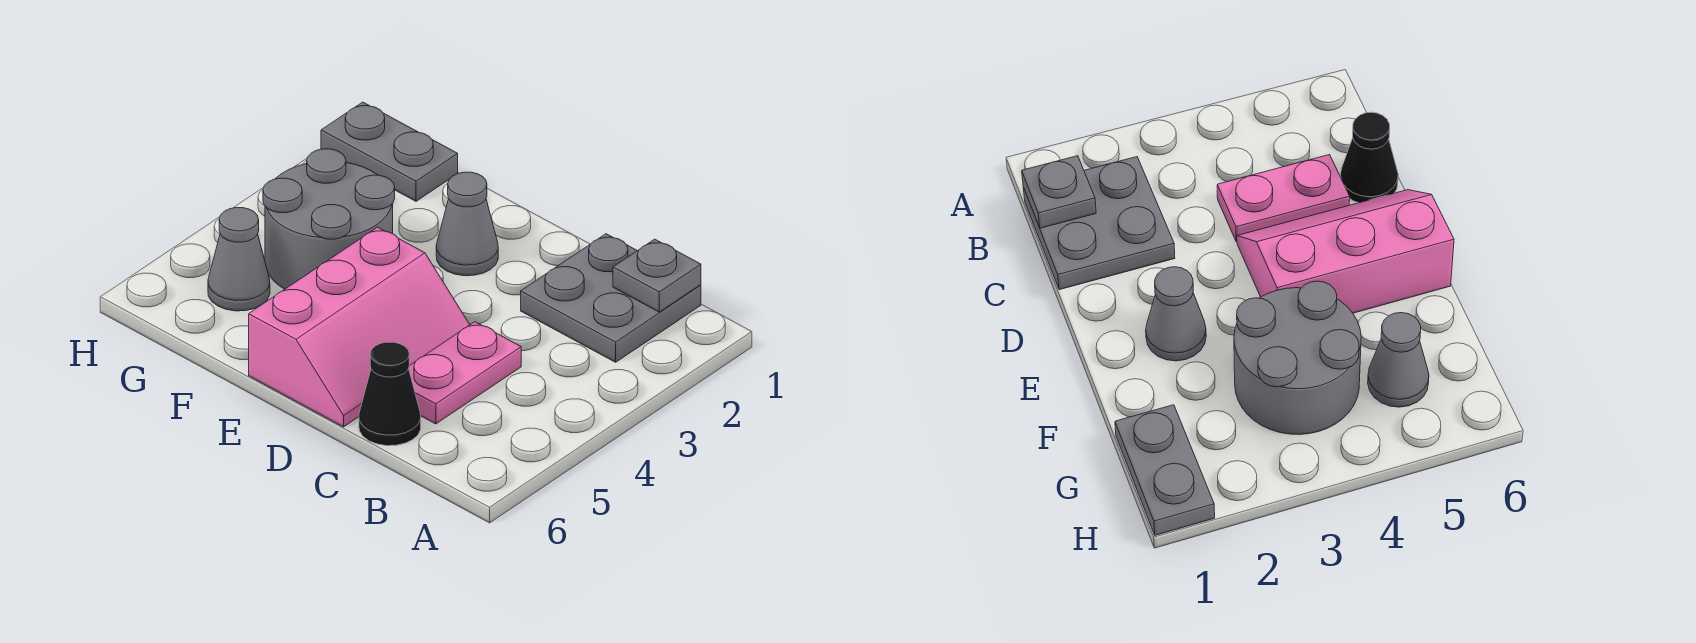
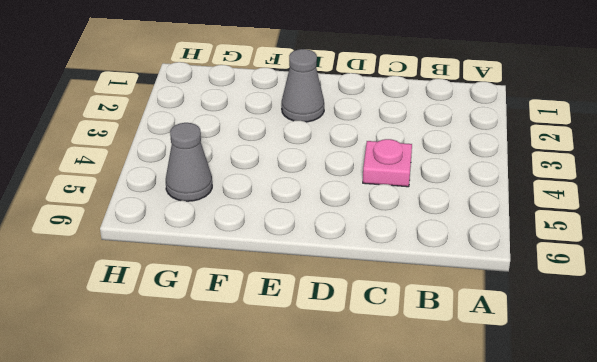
pink plate C4 level 1 -> pink plate C4:C5 level 1
none -> grey plate B1:C2 level 1
none -> black cone C6 level 1

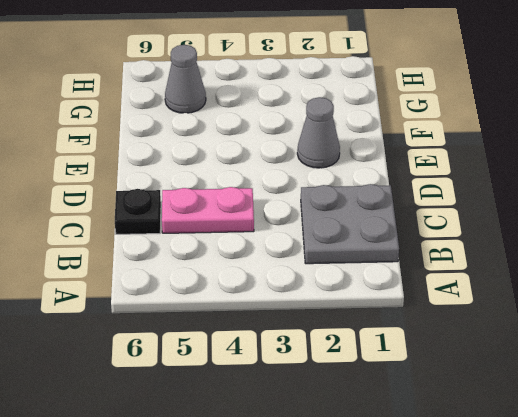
black plate C6 level 1 -> black cone C6 level 1
none -> pink slope D4:E6 level 1 top E
none -> grey round brick F3:G4 level 1

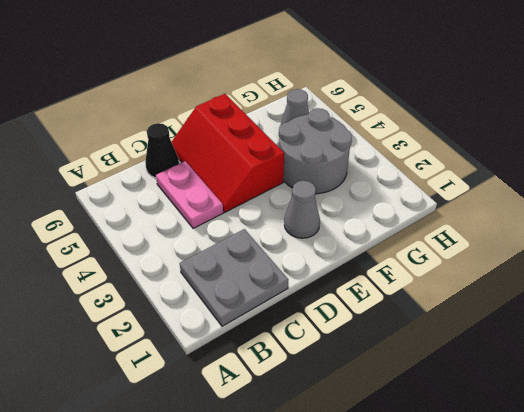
red slope D4:E6 level 1 top E -> pink slope D4:E6 level 1 top E
none -> grey plate G1:H1 level 1
none -> grey plate B1 level 2

